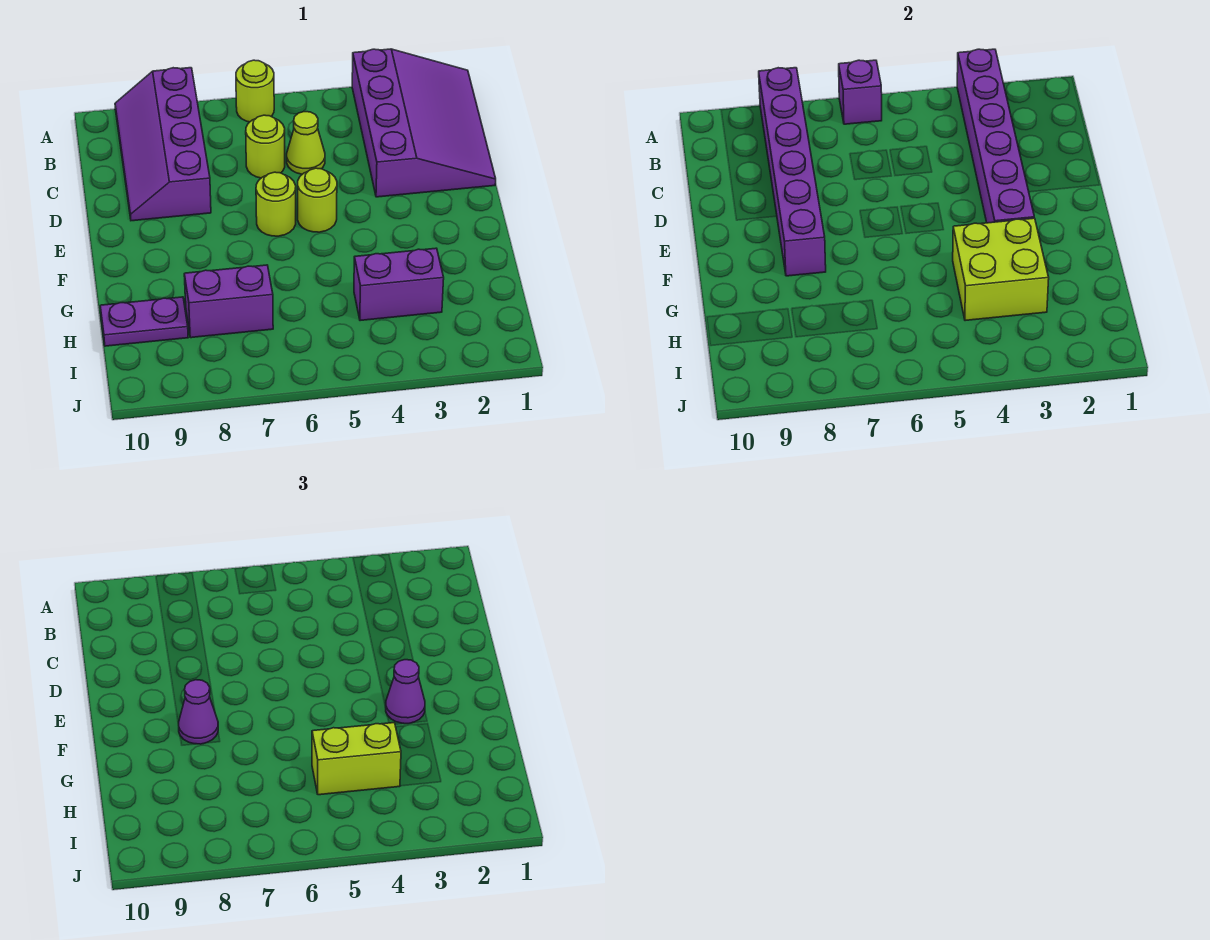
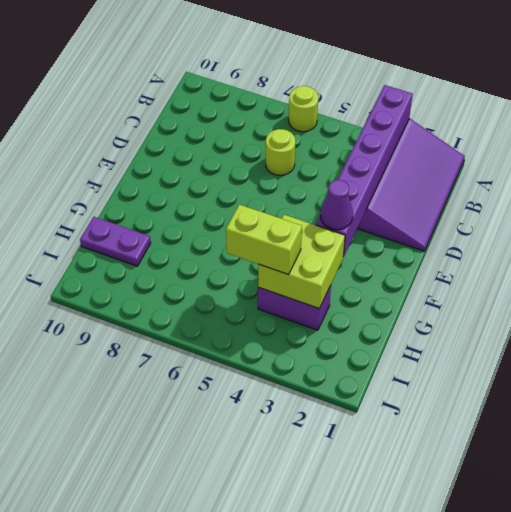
none -> purple slope A8:D9 level 1 top 8
none -> lime cone C5 level 1
none -> lime round brick E5 level 1

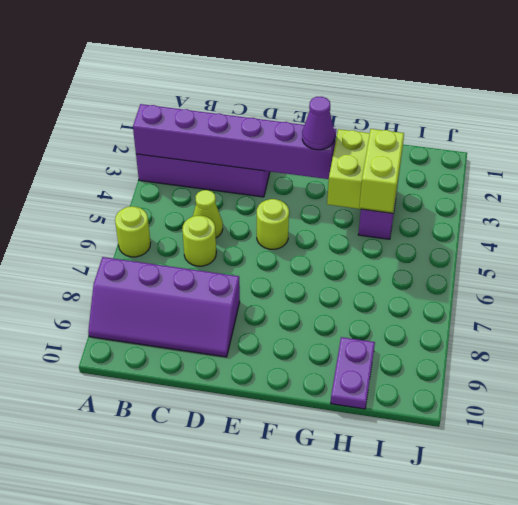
none -> lime round brick E6 level 1
none -> purple brick H7:H8 level 1
none -> purple brick A6 level 2

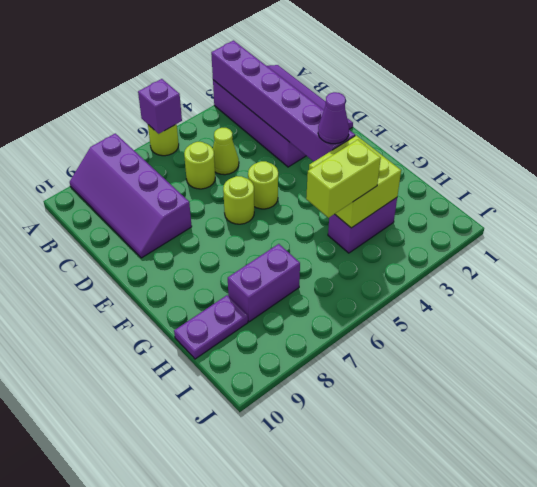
none -> purple brick A8:F8 level 2
none -> purple cone F8 level 3

